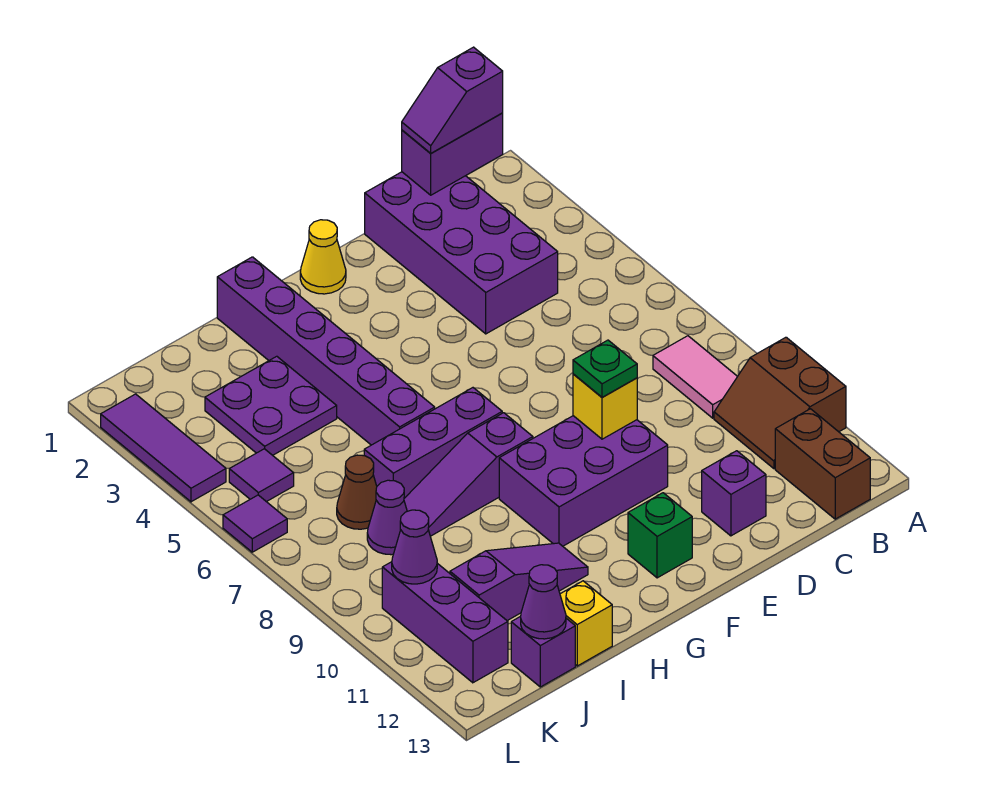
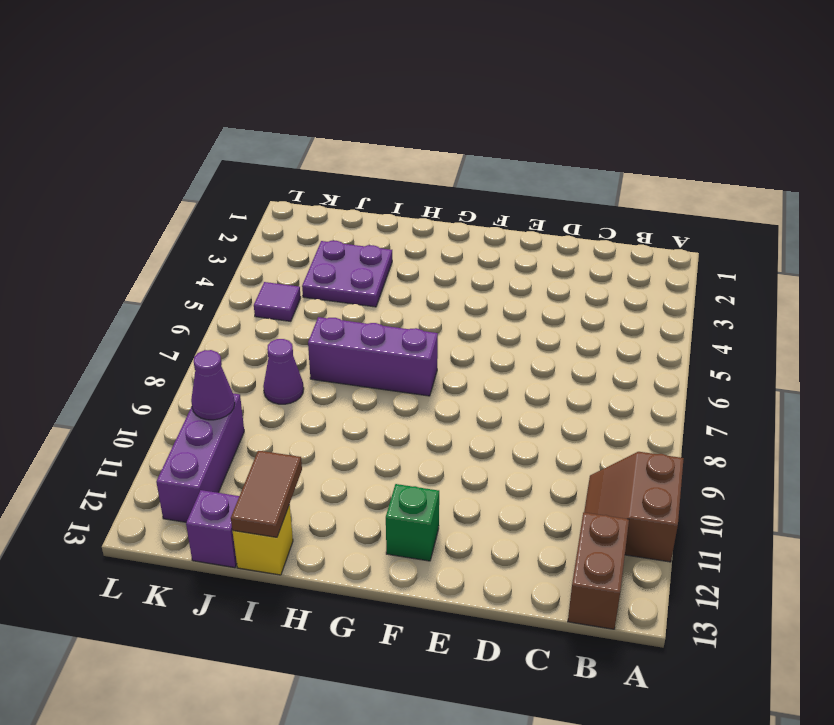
brown tile I12:I13 level 2 -> none
none -> pink tile B8:B9 level 1
none -> purple brick C1:D4 level 1
none -> purple brick D12 level 1

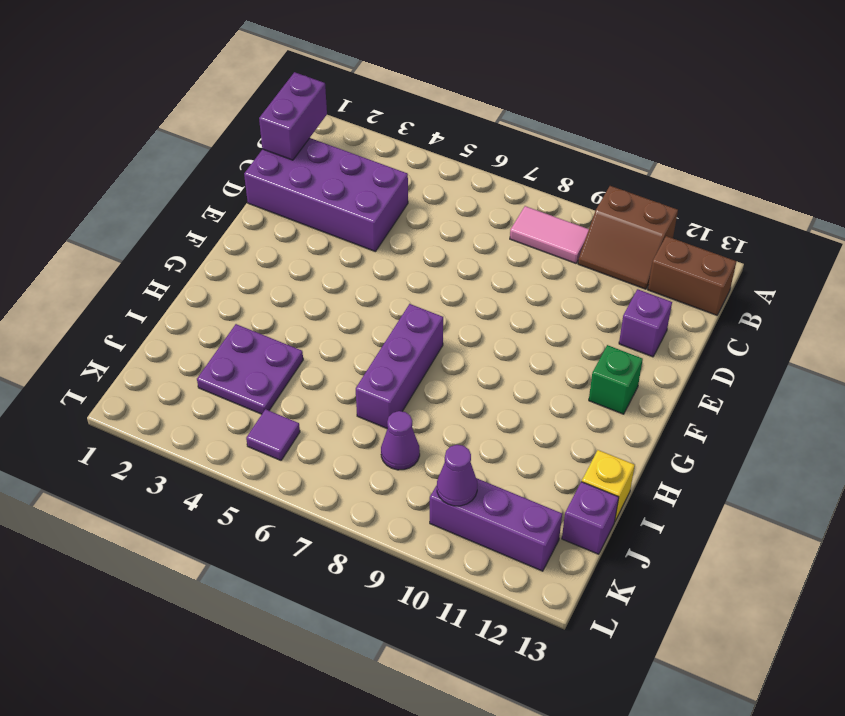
none -> purple brick E9:G10 level 1
none -> yellow cone F1 level 1
none -> purple slope G8:I8 level 1 top G

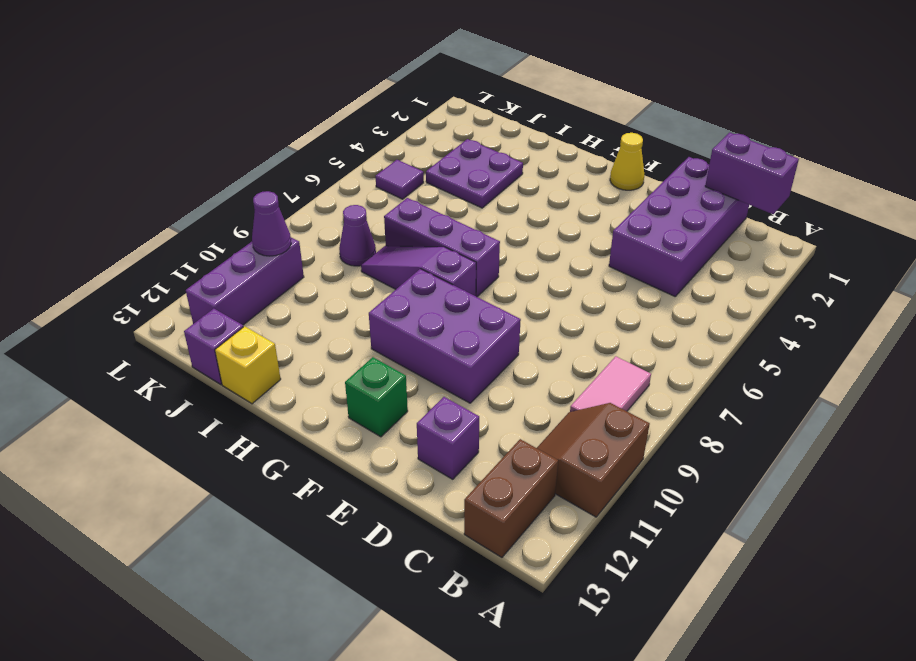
none -> purple brick H1:H6 level 1
none -> purple slope H11:J11 level 1 top J
none -> brown cone J7 level 1

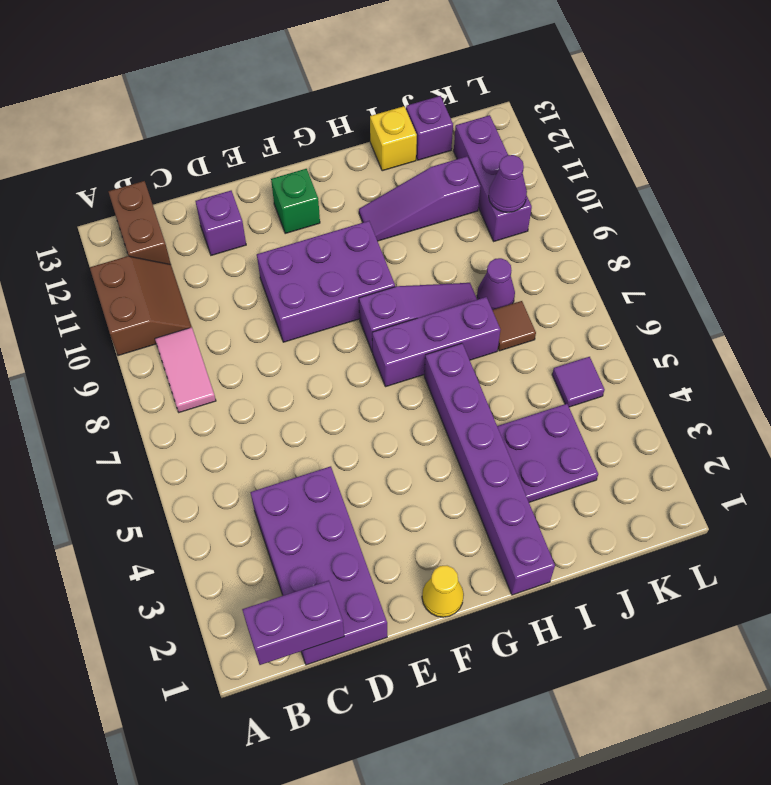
brown tile J7 level 1 -> brown cone J7 level 1
none -> purple tile L2:L4 level 1
none -> purple tile L6 level 1
none -> yellow brick E9 level 2

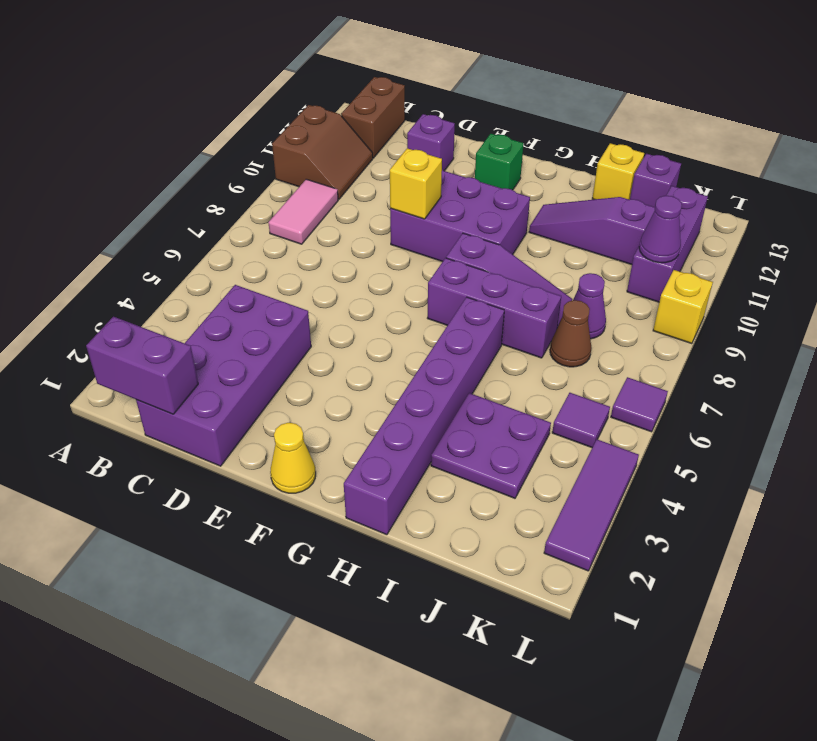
yellow brick L9 level 1 -> none
none -> purple cone J13 level 2
none -> purple slope B1:C1 level 3 top B
none -> green plate E9 level 3

